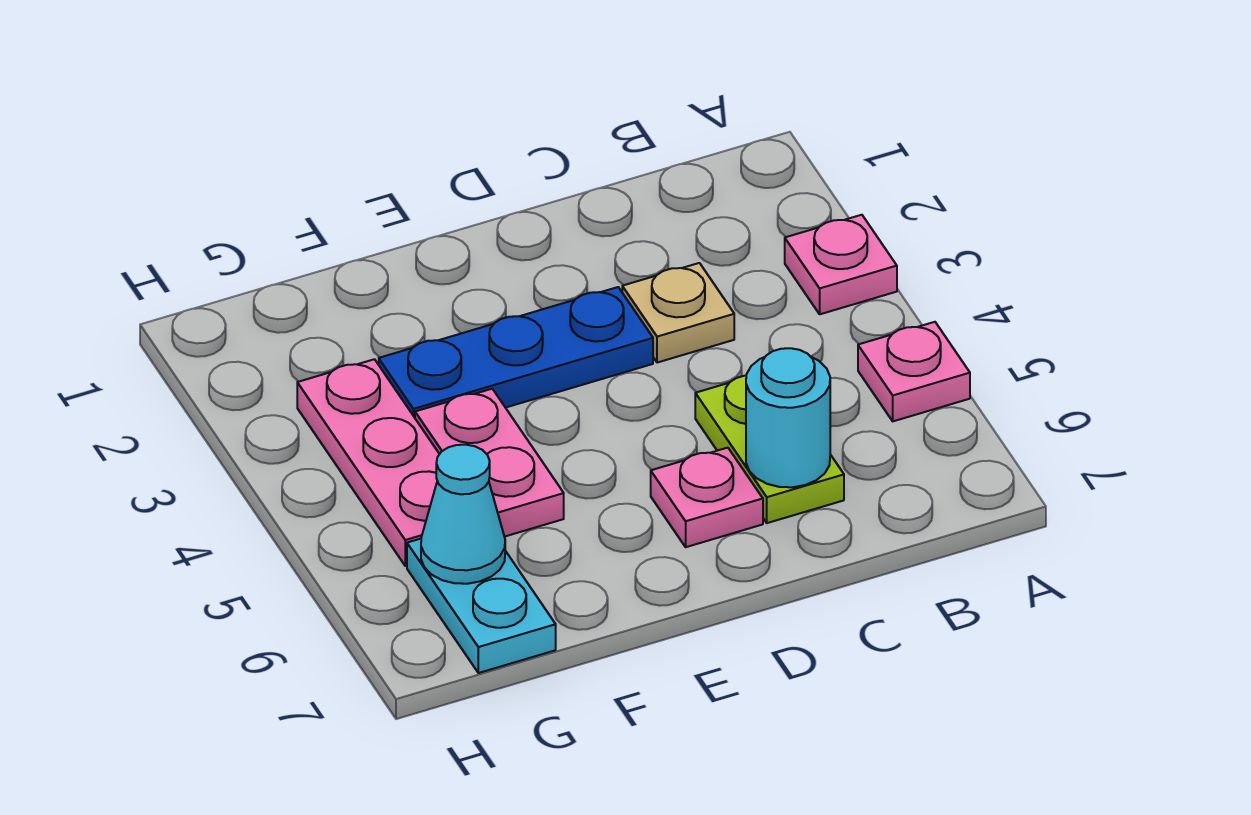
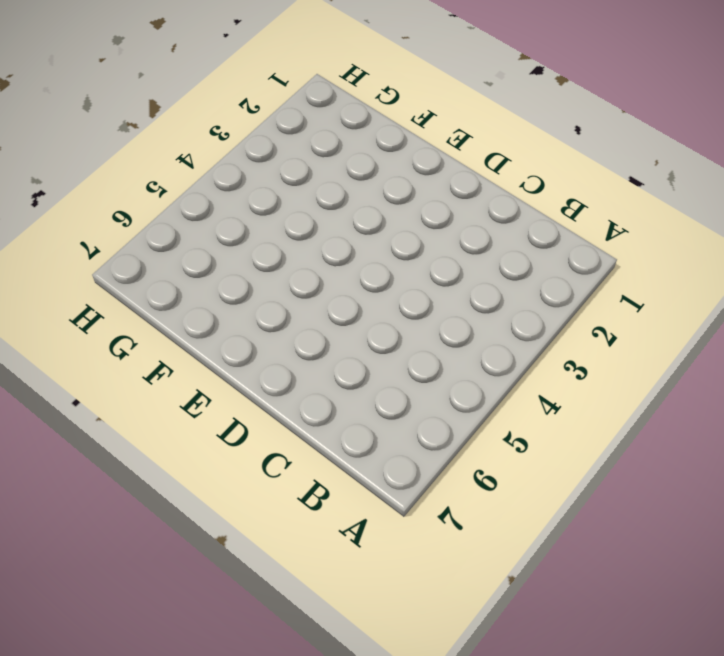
none -> pink plate A3 level 1
none -> pink plate A5 level 1

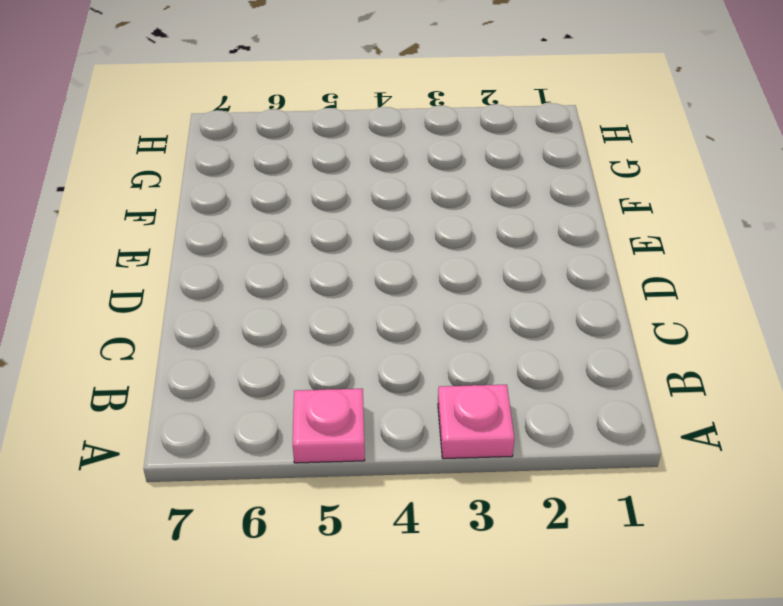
none -> tan plate C3 level 1
none -> lime plate C5:C6 level 1

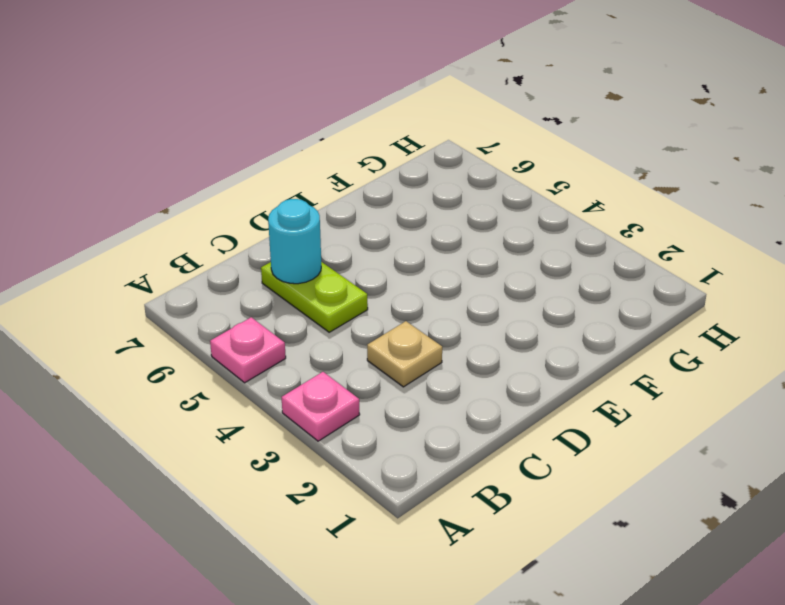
none -> blue plate D3:F3 level 1
none -> pink plate D6 level 1

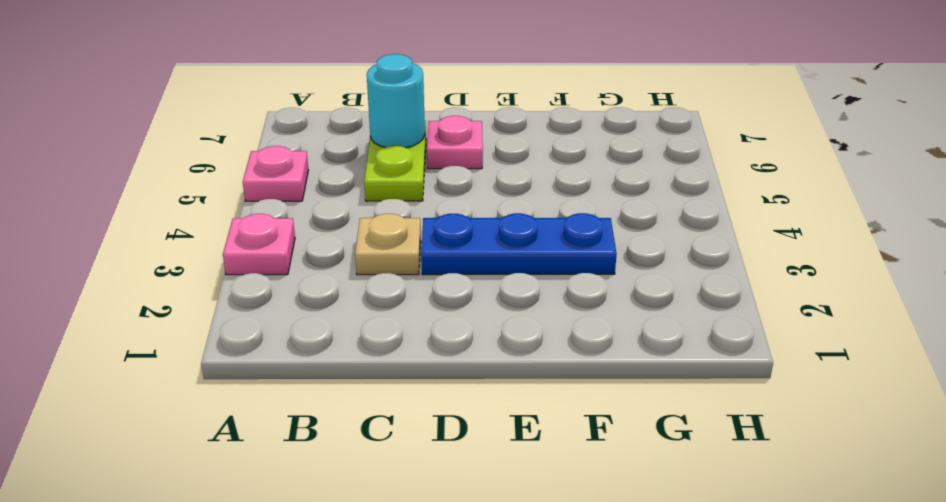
none -> pink plate F4:F5 level 1
none -> pink plate G3:G5 level 1

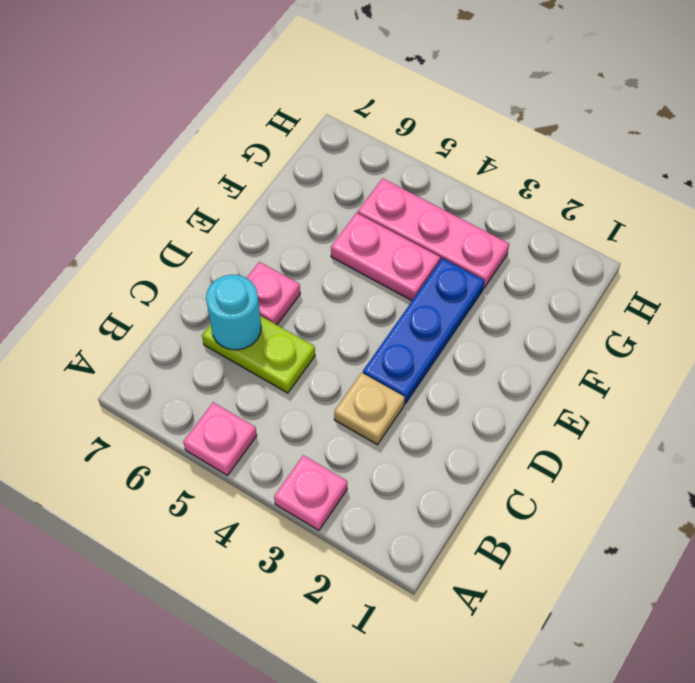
none -> cyan plate G6:G7 level 1
none -> cyan cone G6 level 2

